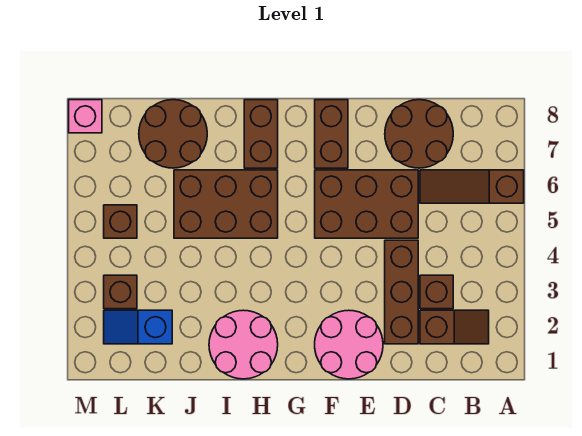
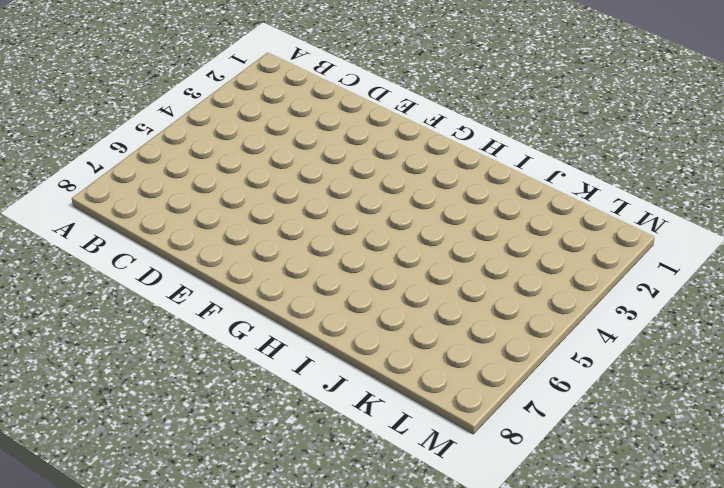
none -> brown slope A6:C6 level 1 top A
none -> brown slope B2:C2 level 1 top C
none -> brown brick C3 level 1

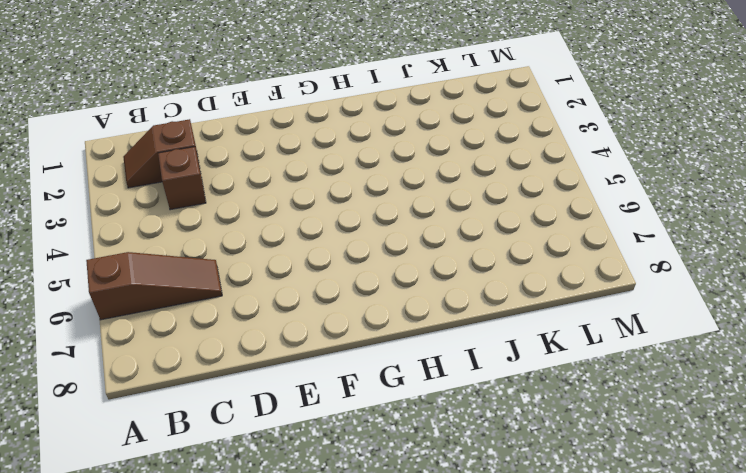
none -> brown round brick C7:D8 level 1
none -> brown brick D2:D4 level 1
none -> brown brick D5:F6 level 1

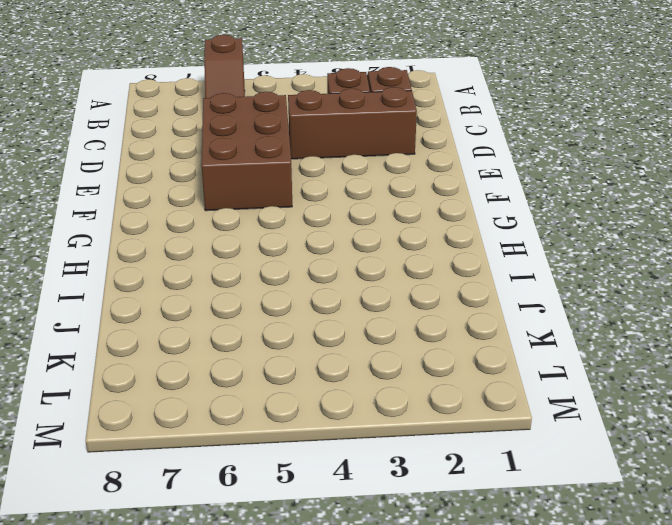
none -> brown round brick C7:D8 level 1
none -> pink round brick E1:F2 level 1
none -> brown brick F7:F8 level 1

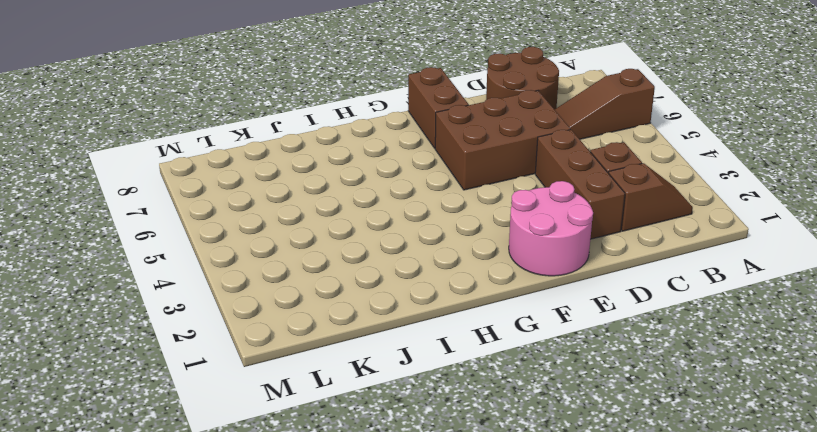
none -> pink round brick H1:I2 level 1
none -> brown brick H5:J6 level 1
none -> brown brick H7:H8 level 1

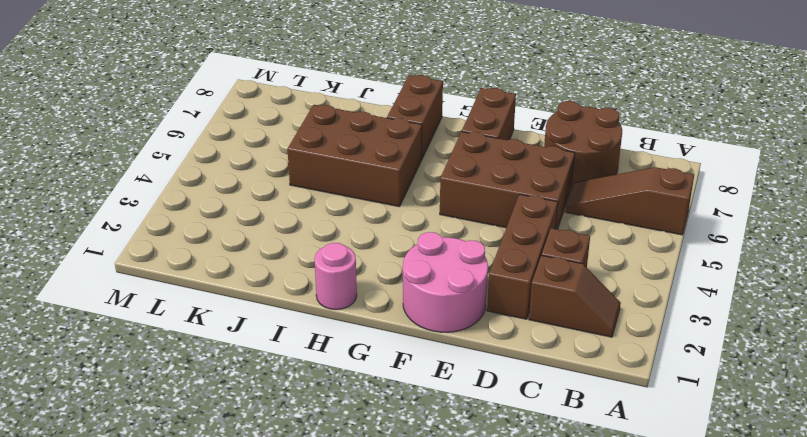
pink round brick H1 level 1 -> pink round brick H1:I2 level 1
none -> brown round brick J7:K8 level 1
none -> blue slope K2:L2 level 1 top K
none -> brown brick L3 level 1

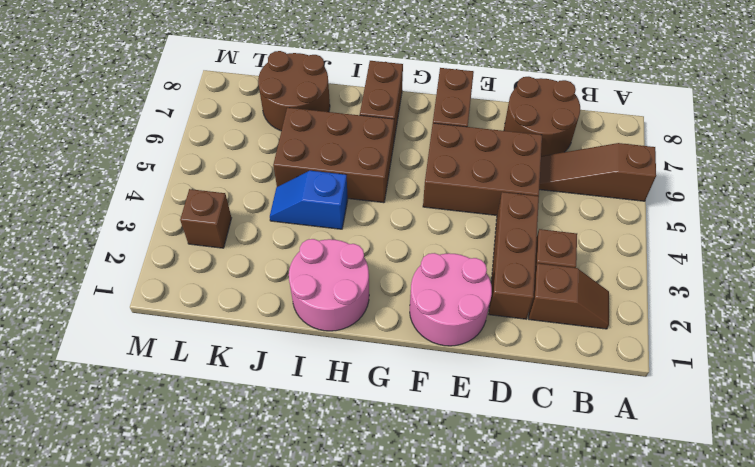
blue slope I4:J4 level 1 top I -> blue slope K2:L2 level 1 top K
none -> brown brick L5 level 1
none -> pink brick M8 level 1

